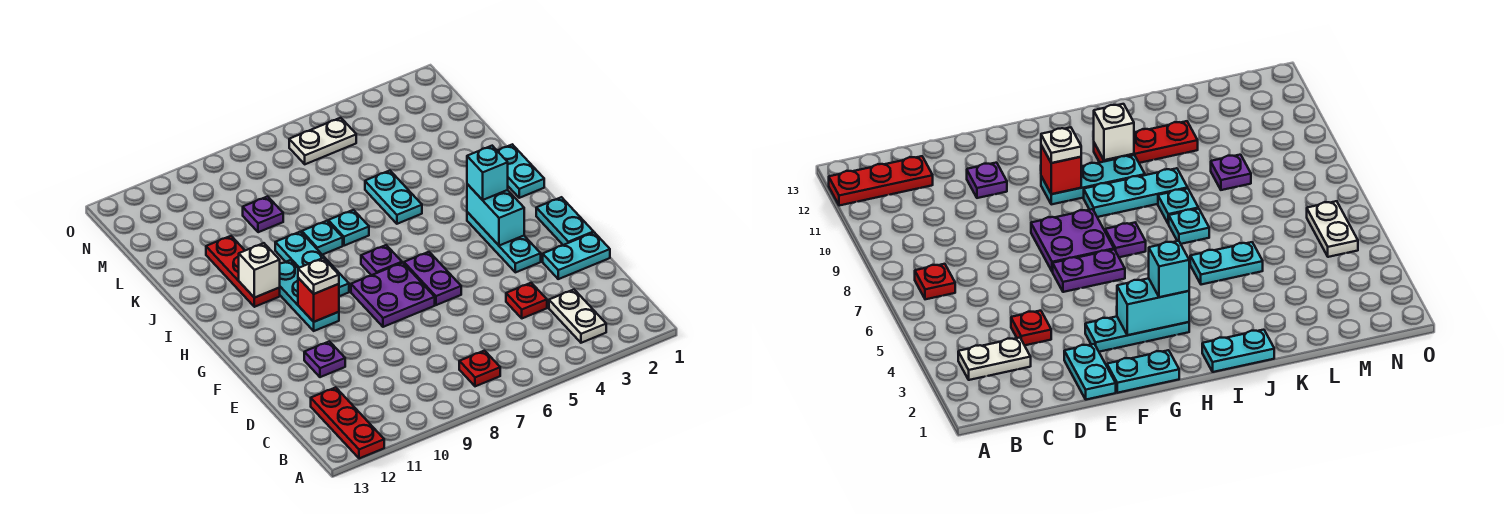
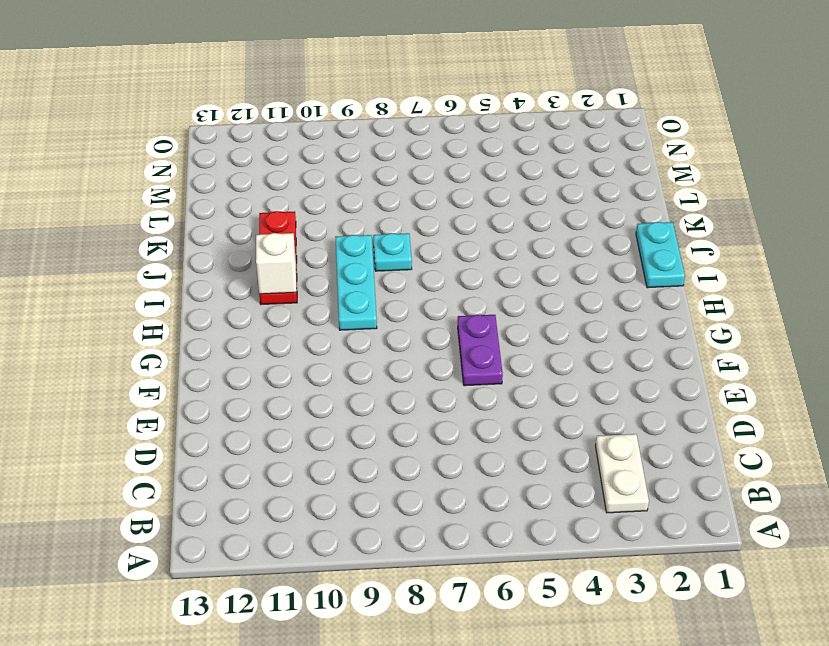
none -> red plate A12:C12 level 1
none -> red plate B7 level 1
none -> red plate D4 level 1

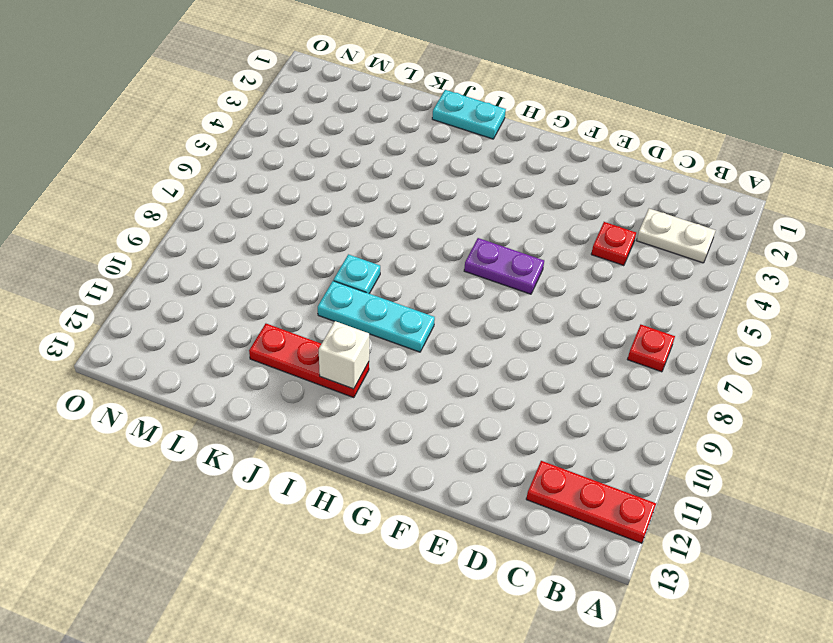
none -> cyan plate E1:E2 level 1
none -> purple plate E11 level 1
none -> cyan plate F1:G1 level 1

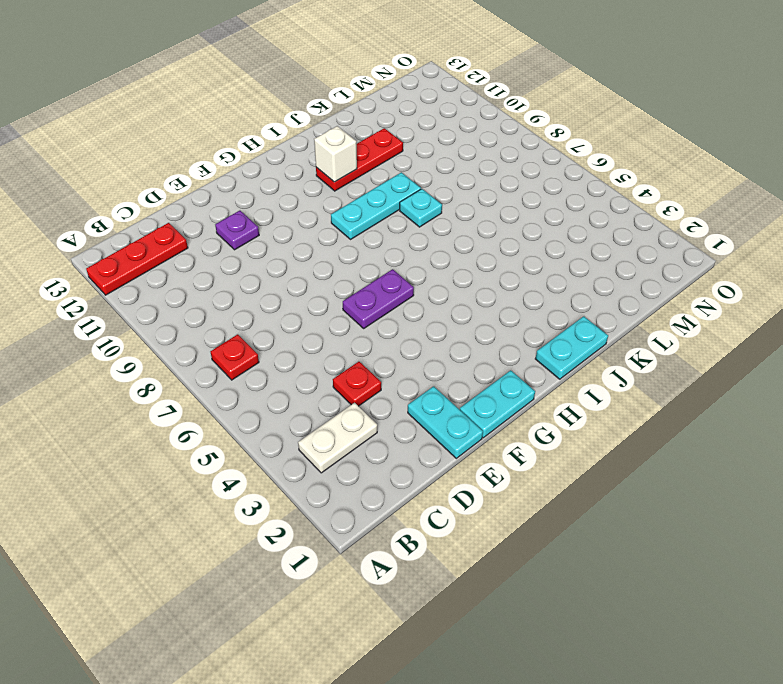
none -> cyan plate F3:H3 level 1
none -> purple plate F7:G8 level 1
none -> cyan plate G10:I10 level 1

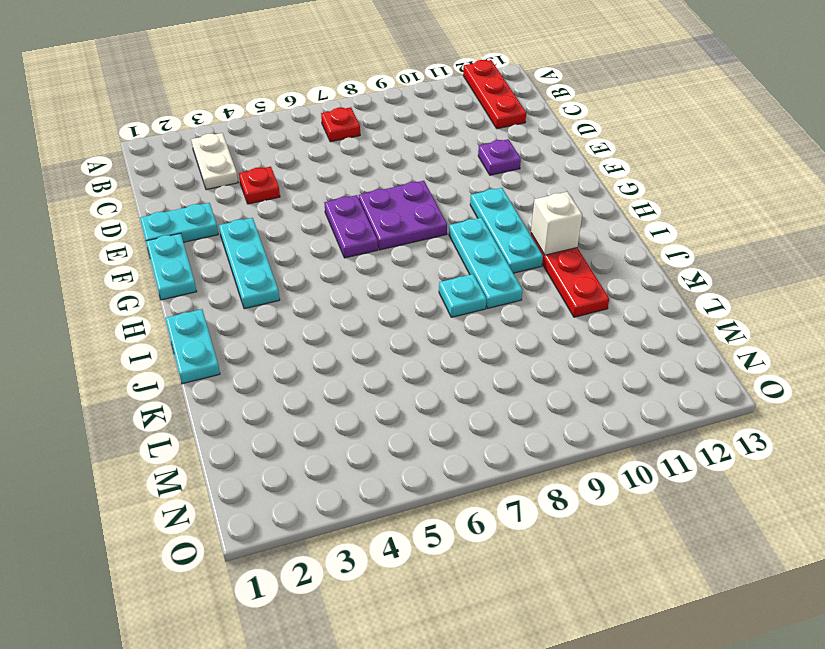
none -> purple plate H7 level 1
none -> cyan plate J5:K5 level 1
none -> cyan plate J7 level 1

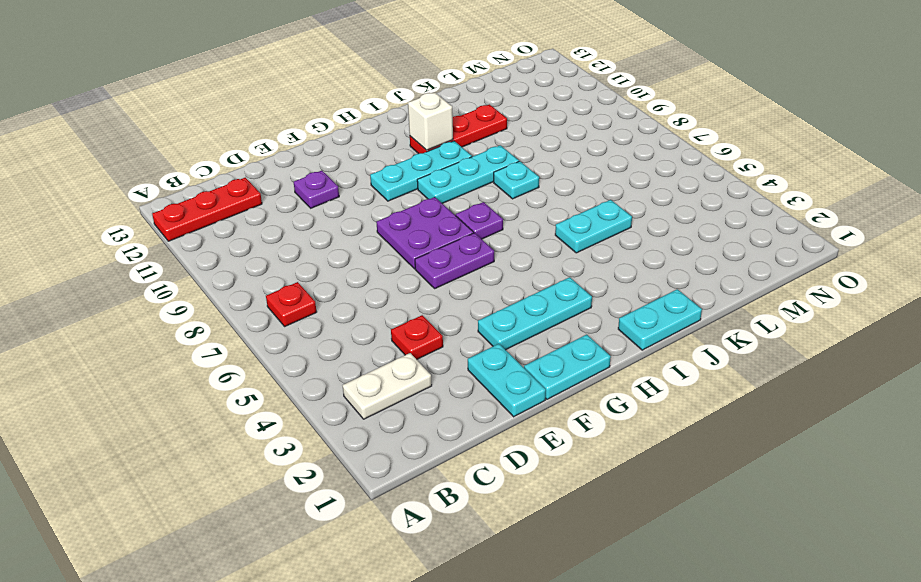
none -> cyan plate J7 level 1
none -> purple plate L9 level 1
none -> white plate N5:N6 level 1

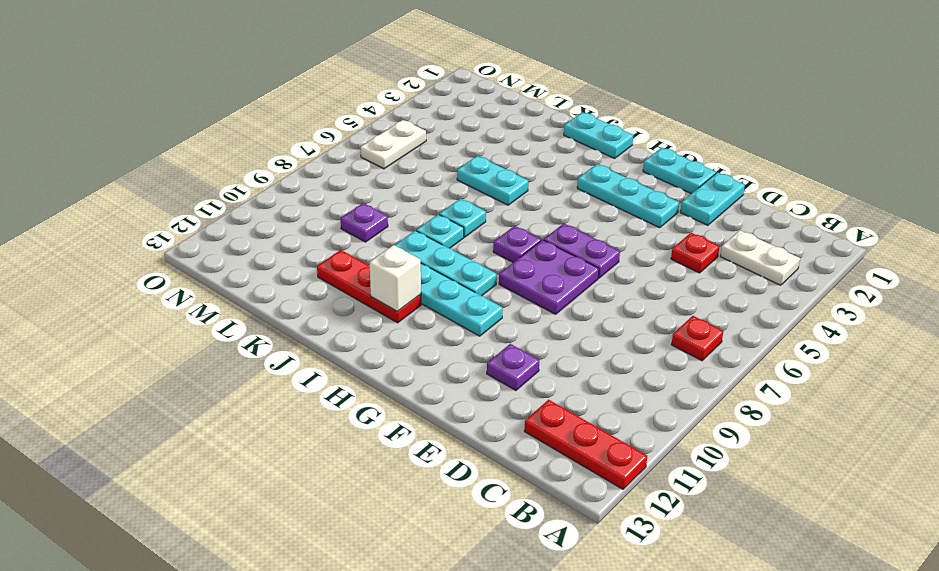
none -> cyan brick G3:H3 level 2
none -> red brick G10 level 2
none -> white plate G10 level 3

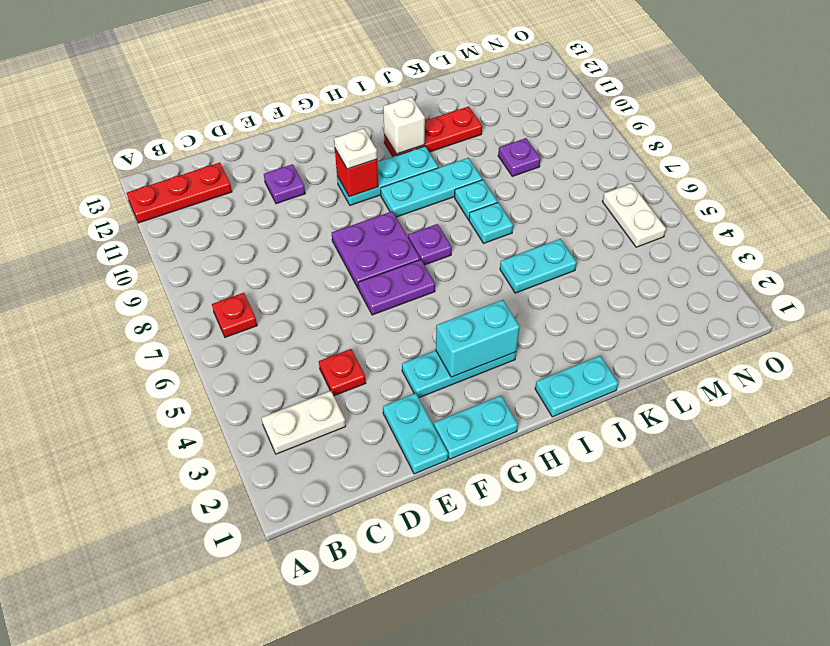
none -> cyan brick H3 level 3

